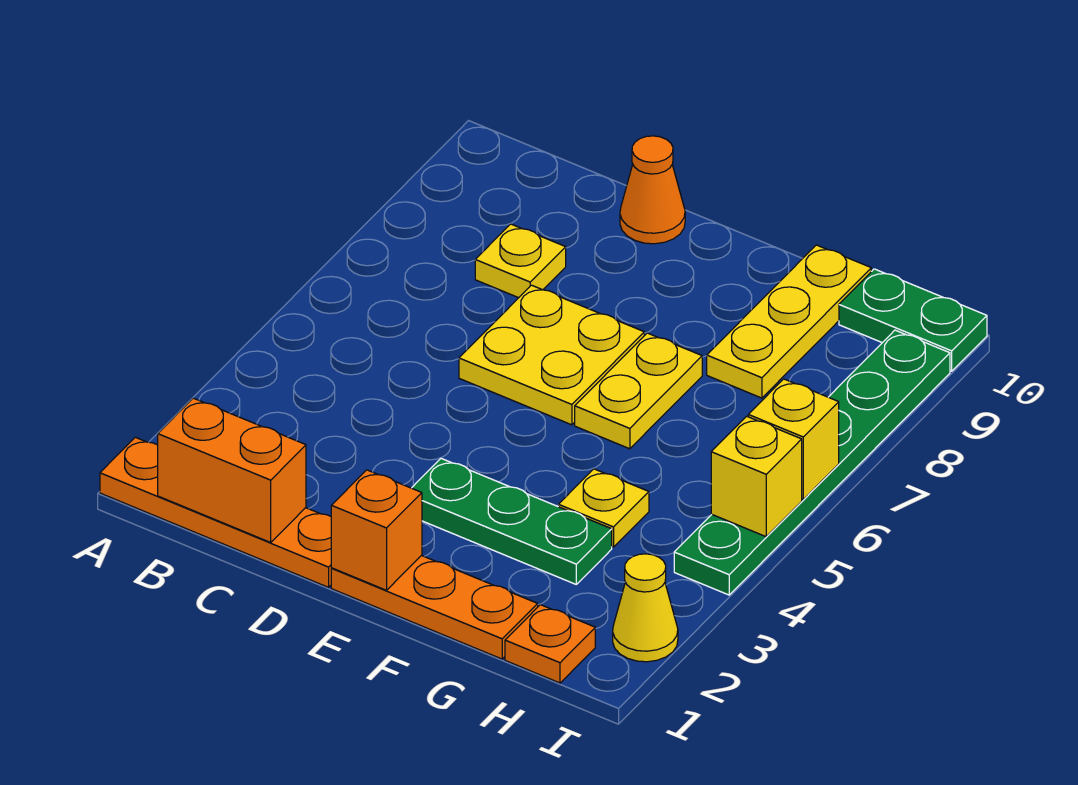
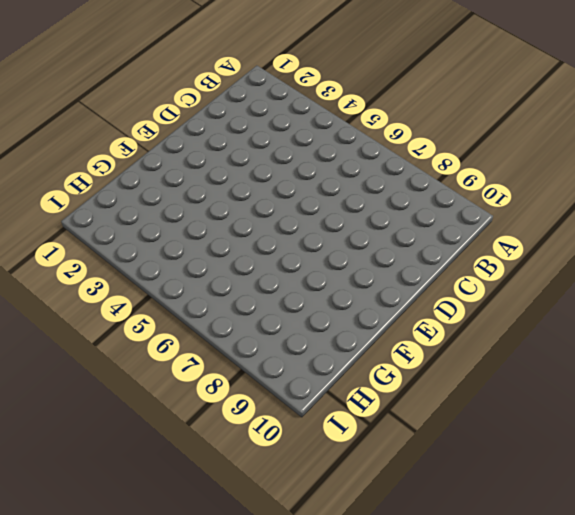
none -> orange plate A1:D1 level 1
none -> yellow plate C8 level 1
none -> yellow plate D6:E7 level 1

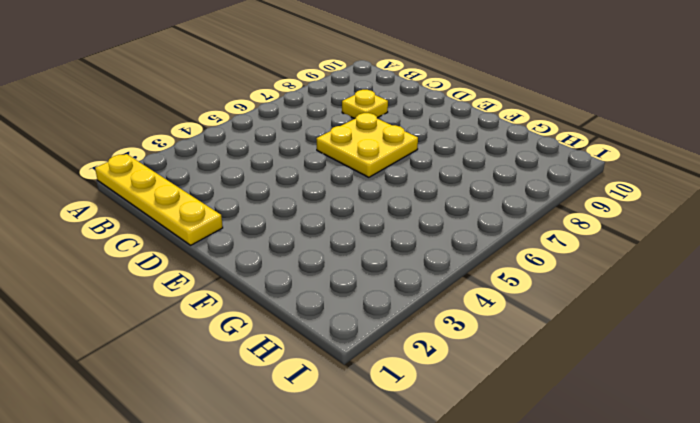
yellow plate A1:D1 level 1 -> orange plate A1:D1 level 1
none -> orange cone D10 level 1
none -> orange plate E1:G1 level 1
none -> green plate E3:G3 level 1

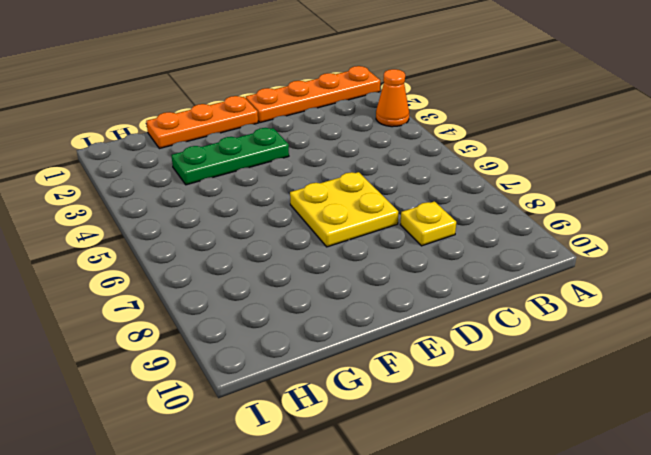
orange cone A3 level 1 -> orange cone D10 level 1
none -> yellow plate F6:F7 level 1
none -> yellow plate G4 level 1
none -> yellow plate G8:G10 level 1

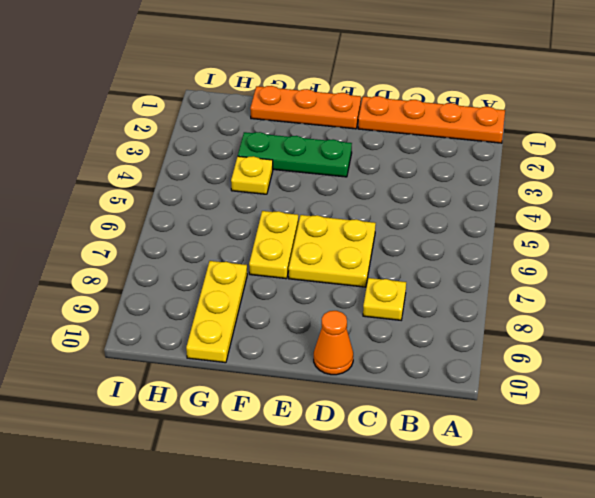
none -> orange plate H1 level 1
none -> green plate H10:I10 level 1
none -> yellow cone I2 level 1

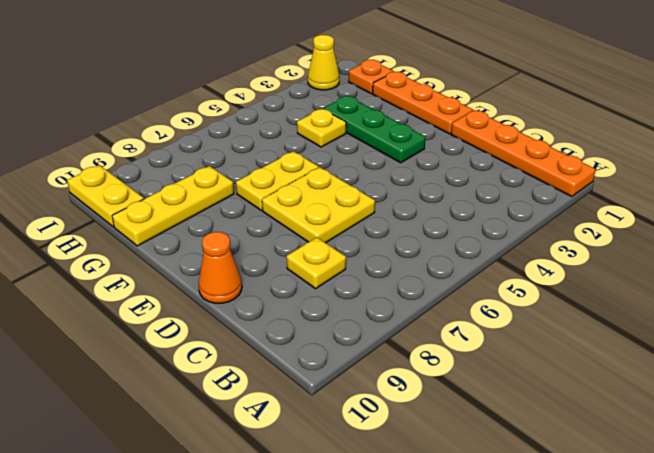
yellow plate H10:I10 level 1 -> green plate H10:I10 level 1
none -> green plate I4:I9 level 1
none -> orange brick B1:C1 level 2
none -> orange brick E1 level 2

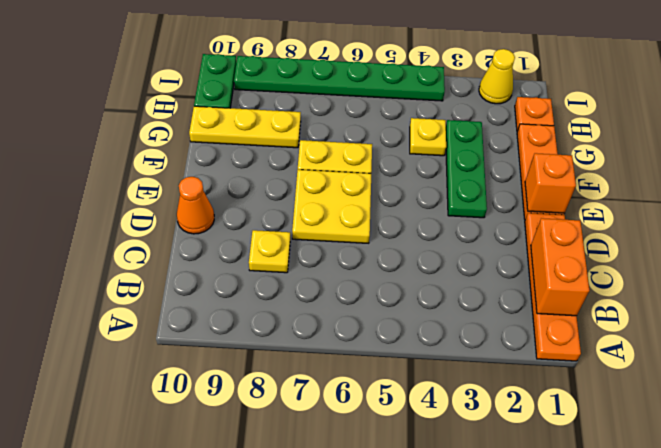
none -> yellow brick I5 level 2
none -> yellow brick I6 level 2

